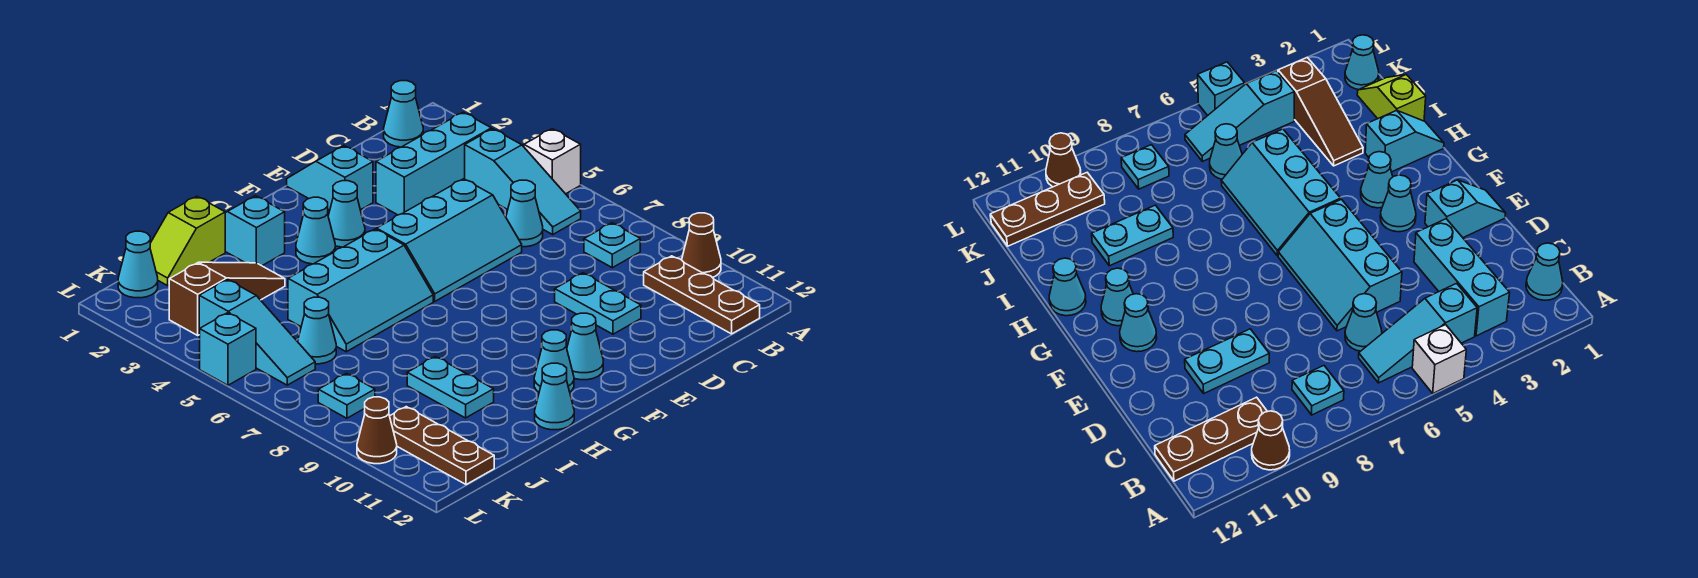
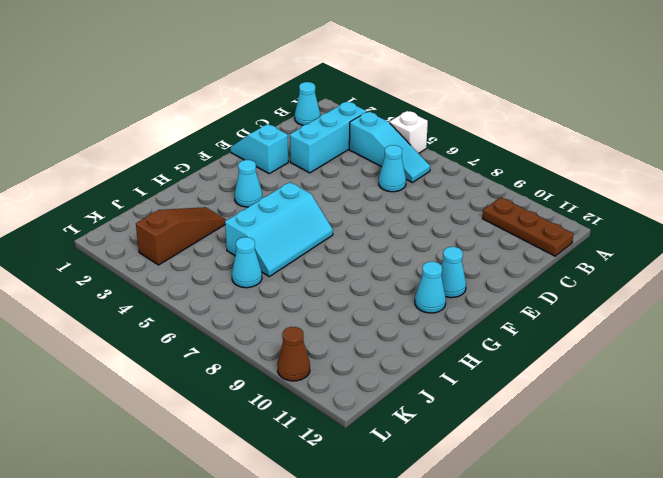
none -> brown cone A10 level 1
none -> cyan plate B8 level 1
none -> cyan slope D5:F6 level 1 top 5

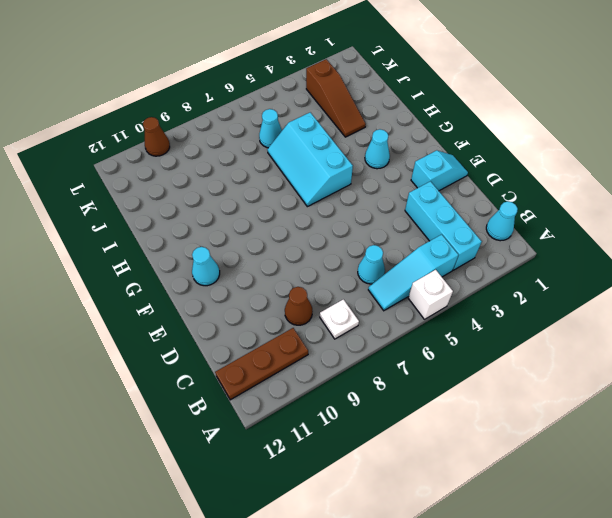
white plate B8 level 1 -> cyan plate B8 level 1
brown cone C9 level 1 -> brown cone A10 level 1
none -> cyan slope D5:F6 level 1 top 5
none -> cyan plate D9:D10 level 1
none -> cyan cone F3 level 1

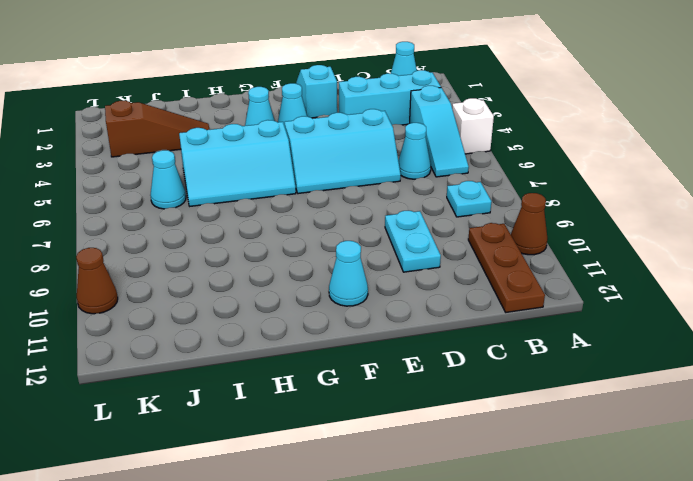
none -> cyan cone G11 level 1
none -> cyan slope H1:H2 level 1 top 2
none -> cyan cone H12 level 1

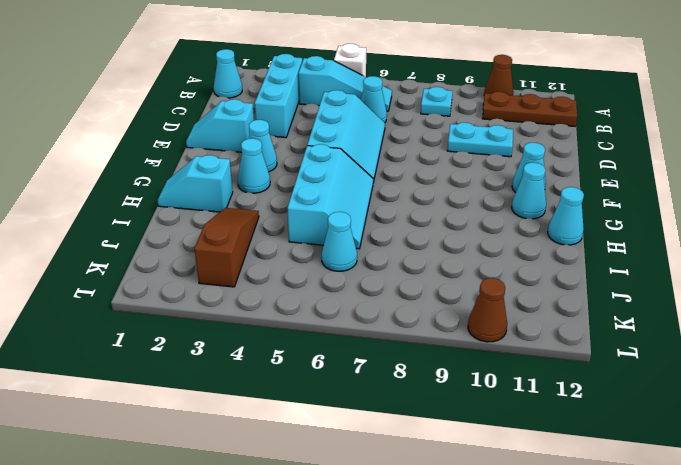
none -> lime slope I1:J1 level 1 top I
none -> cyan plate I9:I10 level 1
none -> cyan cone K1 level 1

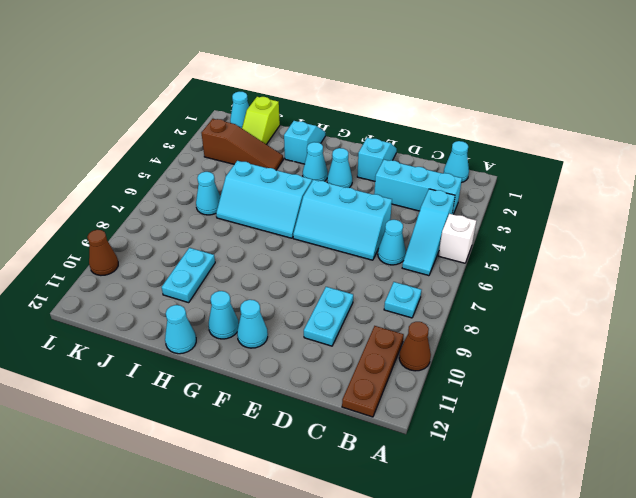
lime slope J1:J2 level 1 top 1 -> lime slope I1:J1 level 1 top I
none -> cyan slope K4:K6 level 1 top 4
none -> cyan plate K8 level 1
none -> brown plate K10:K12 level 1

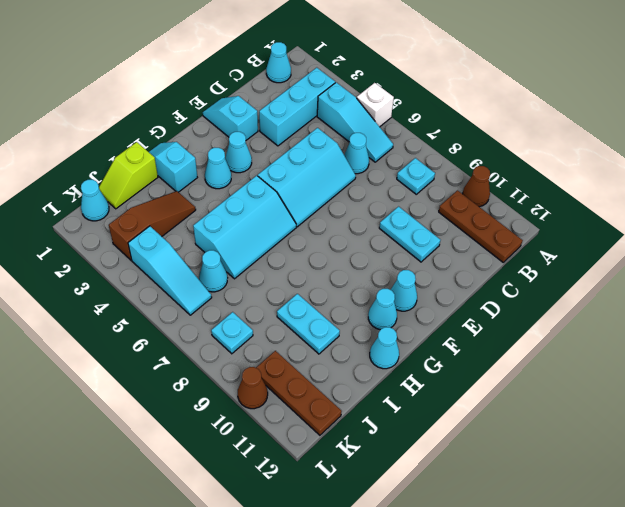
none -> cyan brick L5 level 1

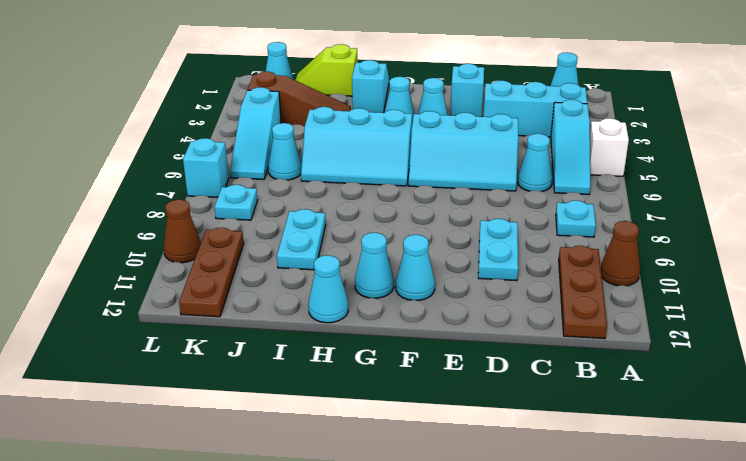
cyan brick L7 level 1 -> cyan brick L5 level 1

